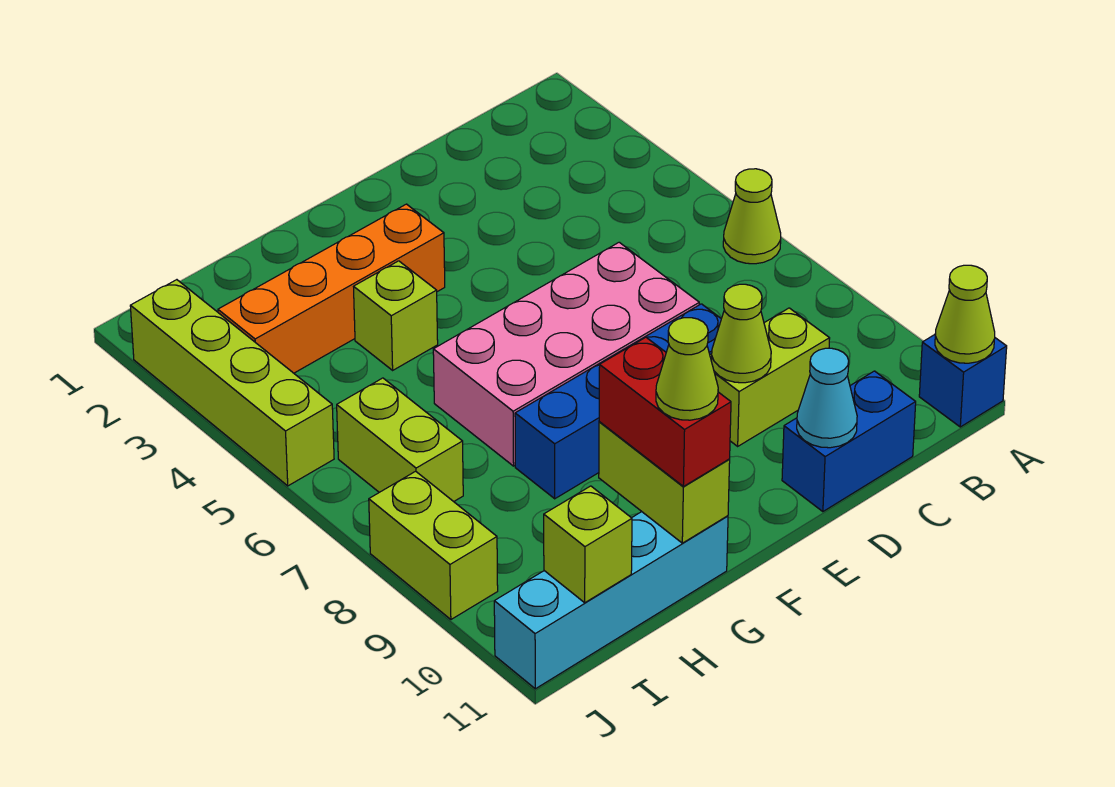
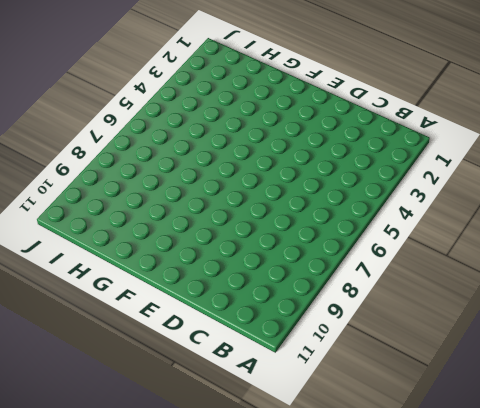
none -> lime cone A6 level 1
none -> blue brick A11 level 1
none -> lime brick C9:D9 level 1

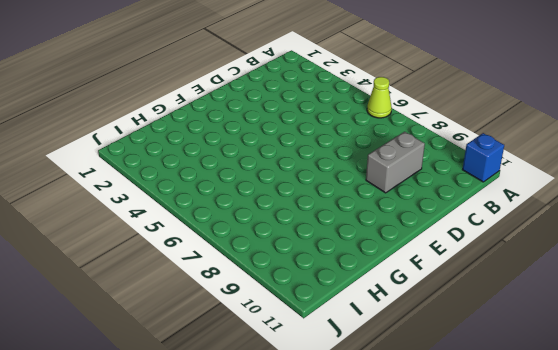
grey brick C9:D9 level 1 -> lime brick C9:D9 level 1
none -> blue brick C11:D11 level 1
none -> pink brick D6:G7 level 1
none -> blue brick D8:G8 level 1

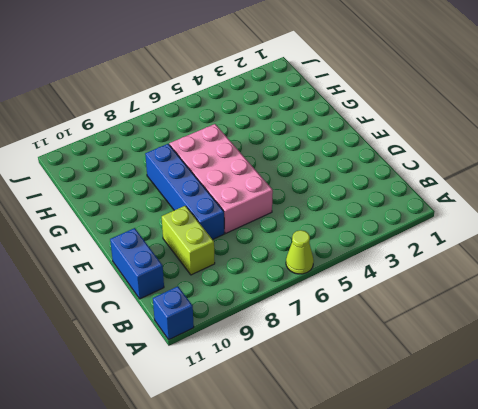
none -> orange brick F3:I3 level 1
none -> lime brick G4 level 1
none -> cyan brick G11:J11 level 1

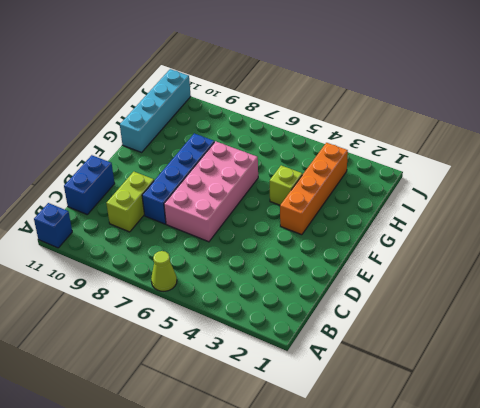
none -> lime brick I6:I7 level 1
none -> lime brick J2:J5 level 1
none -> lime brick J8:J9 level 1

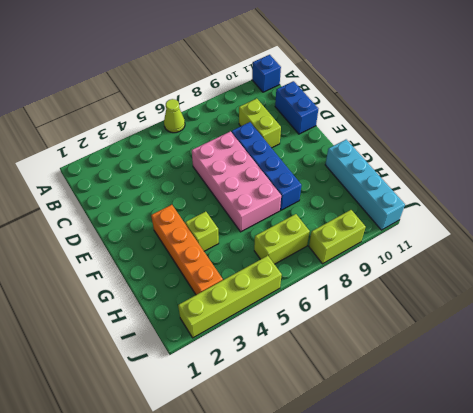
none -> lime cone A11 level 2
none -> lime cone D9 level 2
none -> cyan cone D11 level 2

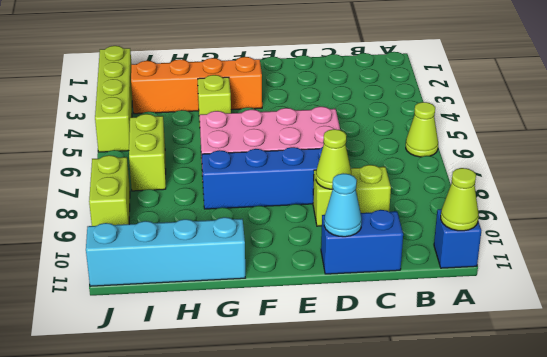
none -> lime brick G10:G11 level 2
none -> lime brick I11 level 2
none -> red brick G10:G11 level 3

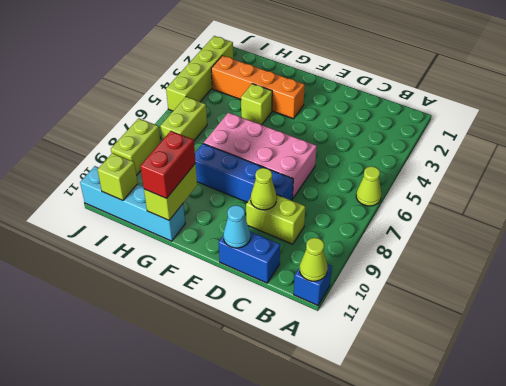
none -> lime cone G11 level 4

